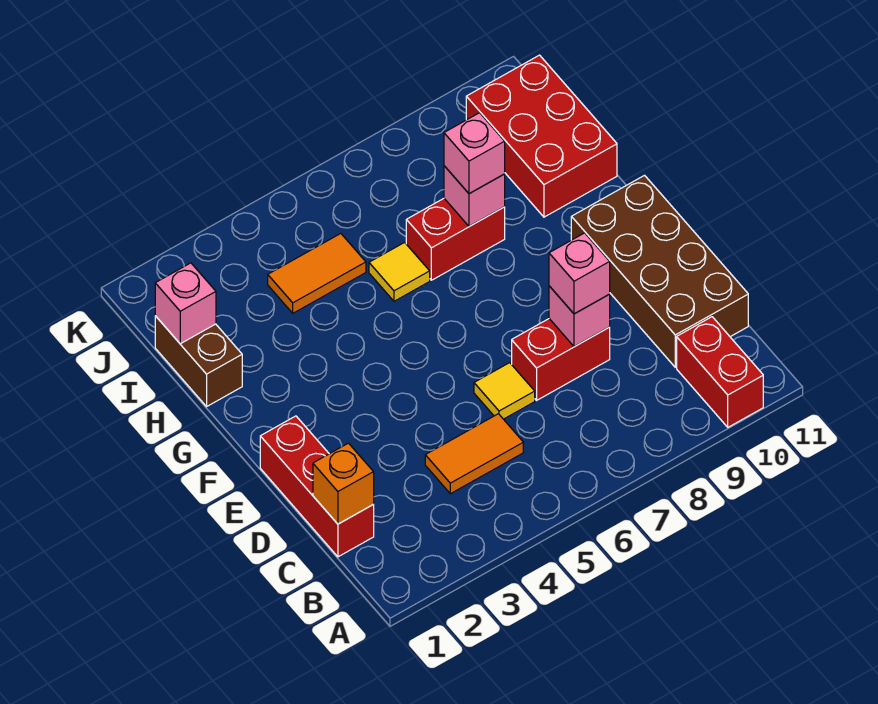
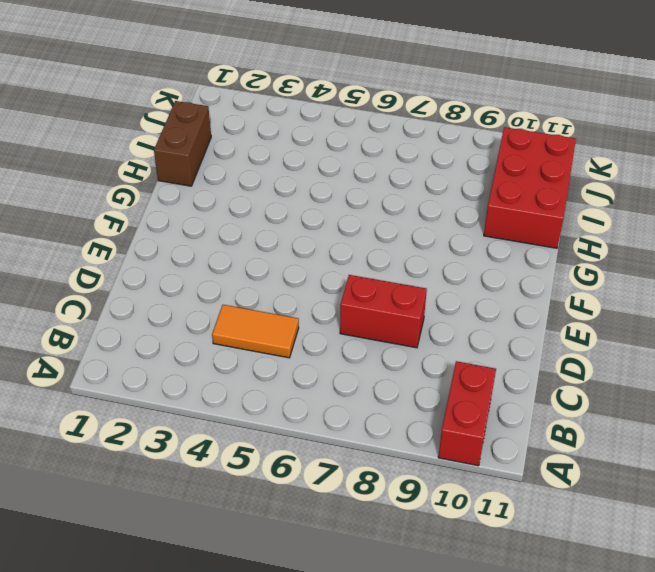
none -> red brick C1:E1 level 1
none -> brown brick C10:F11 level 1
none -> yellow tile D6 level 1

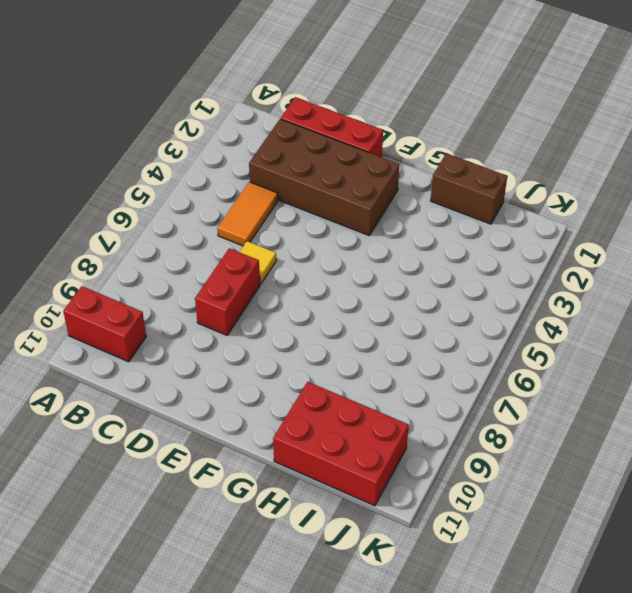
brown brick C2:F3 level 1 -> brown brick C10:F11 level 1
none -> yellow tile H6 level 1
none -> red brick H7:H8 level 1
none -> orange tile I4:I5 level 1

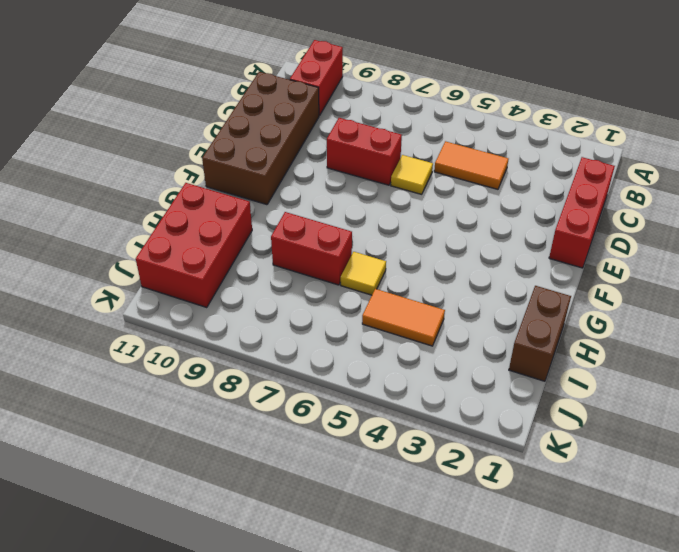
none -> orange brick C1 level 2
none -> pink brick D8 level 2
none -> pink brick H8 level 2

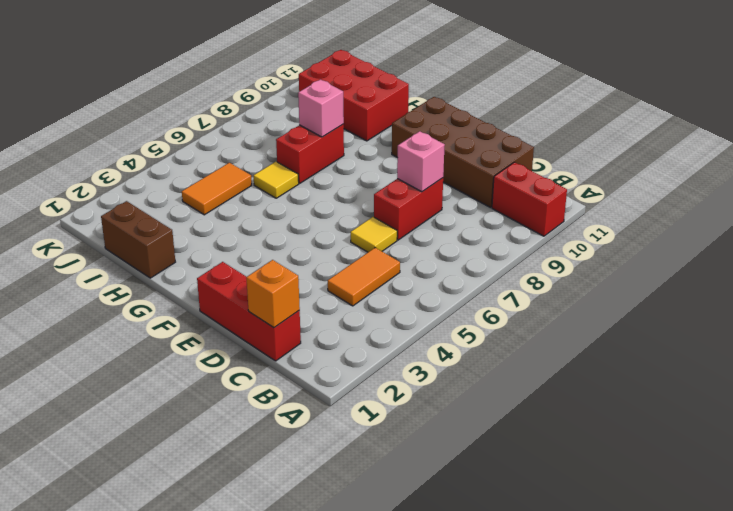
none -> pink brick I1 level 2
none -> pink brick D8 level 3
none -> pink brick H8 level 3

